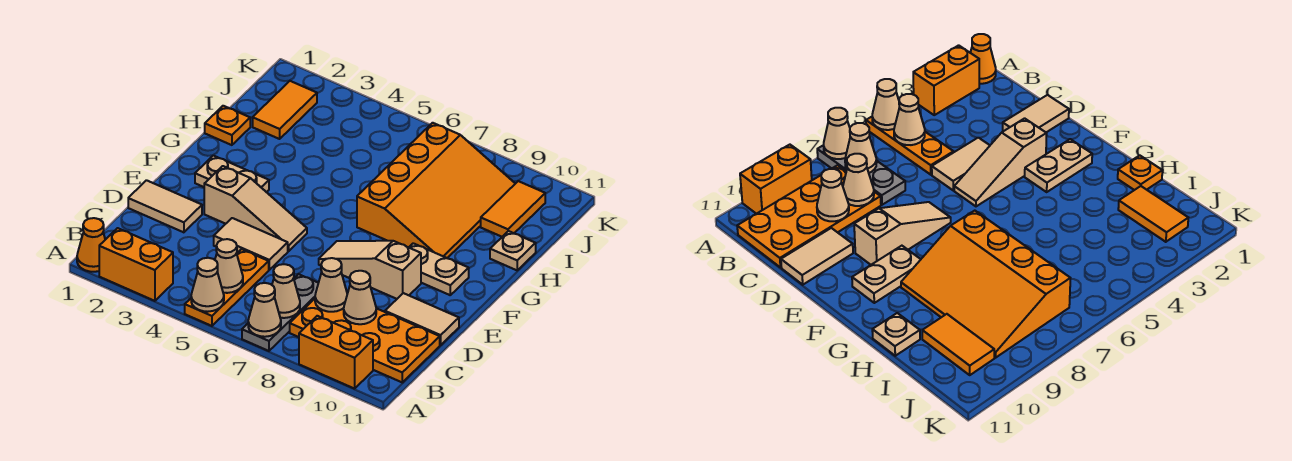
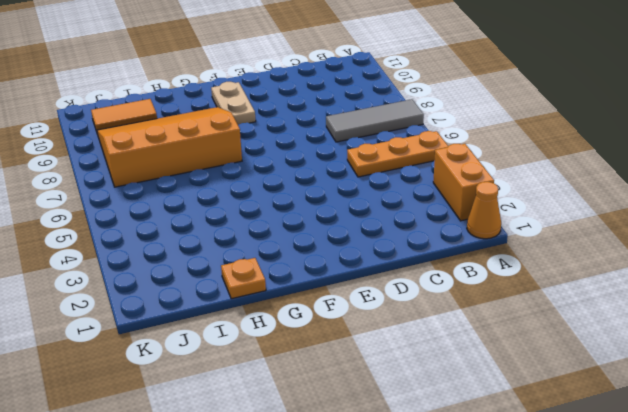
grey tile A7:C7 level 1 -> grey plate A7:C7 level 1
none -> orange brick A9:A10 level 1
none -> orange plate B8:C11 level 1
none -> tan tile D1:D2 level 1

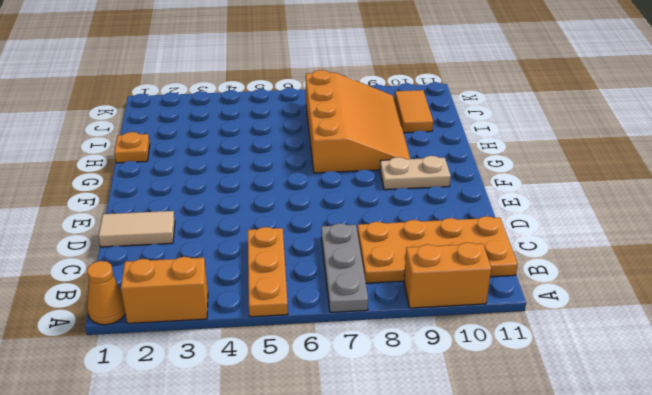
none -> tan tile D4:D5 level 1
none -> tan tile D10:D11 level 1
none -> tan slope E3:E5 level 1 top 3

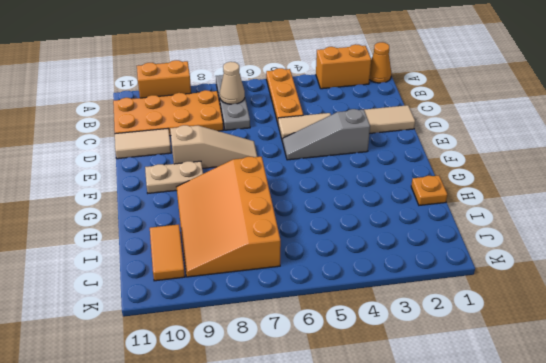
grey slope E3:E5 level 1 top 3 -> tan slope E3:E5 level 1 top 3
none -> tan plate F2:F3 level 1
none -> tan plate H11 level 1
none -> orange tile I2:J2 level 1

